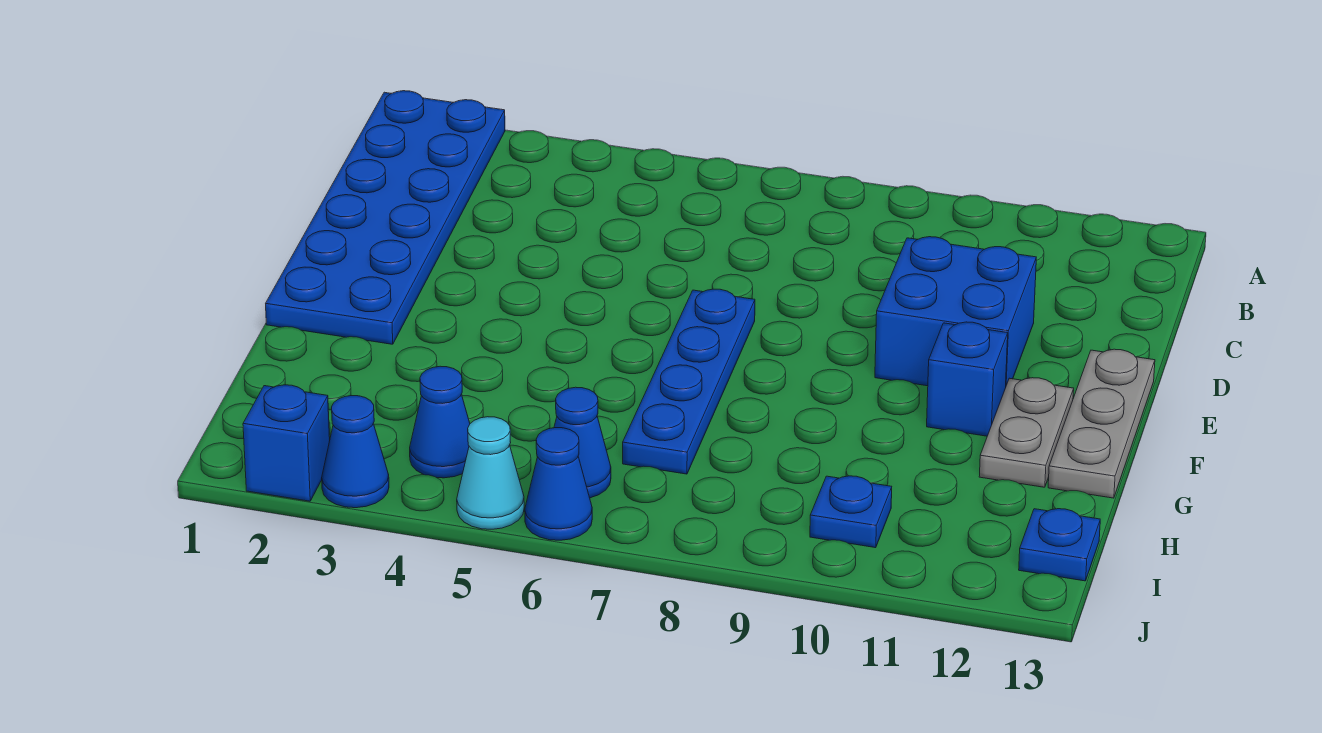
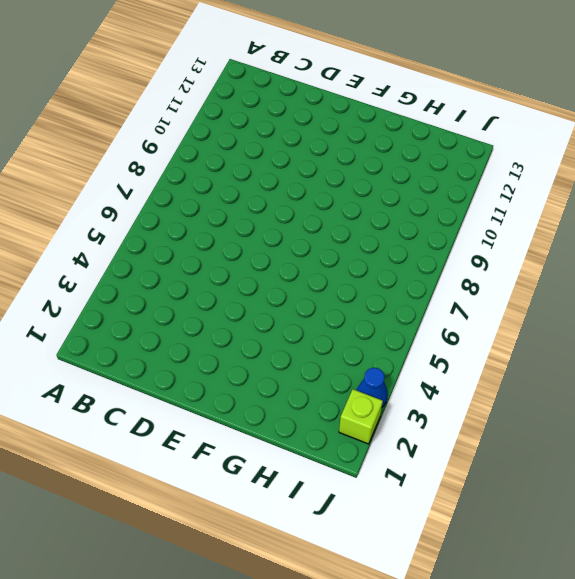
lime brick J2 level 1 -> blue brick J2 level 1
none -> blue plate A1:F2 level 1
none -> blue brick D10:E11 level 1
none -> blue plate E7:H7 level 1

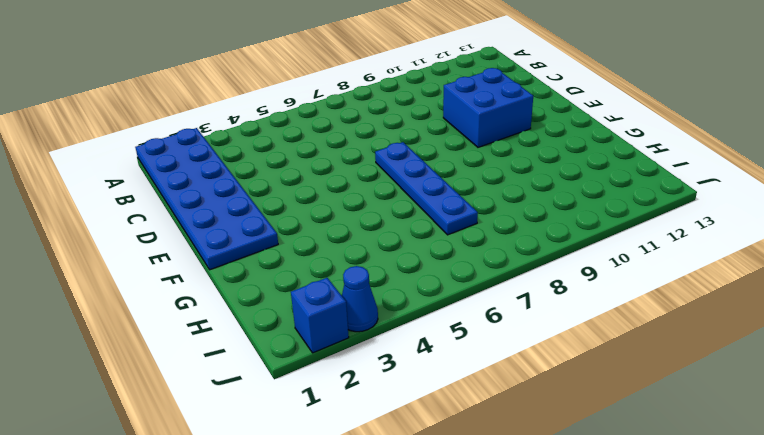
none -> grey plate E13:G13 level 1
none -> blue brick F11 level 1
none -> grey plate F12:G12 level 1

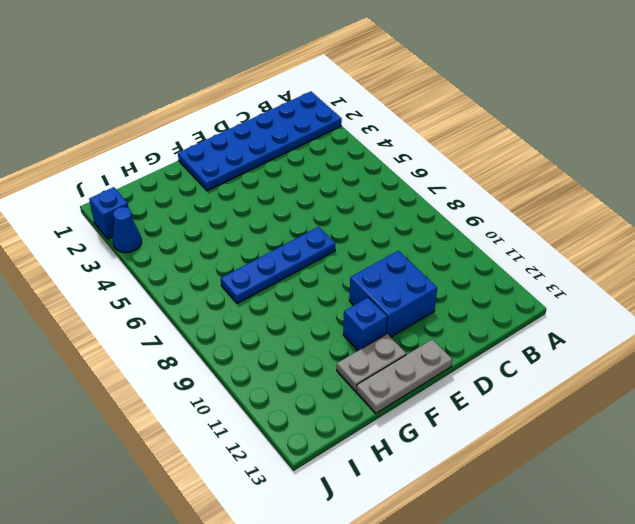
none -> blue cone I4 level 1
none -> blue cone I6 level 1
none -> blue plate I10 level 1

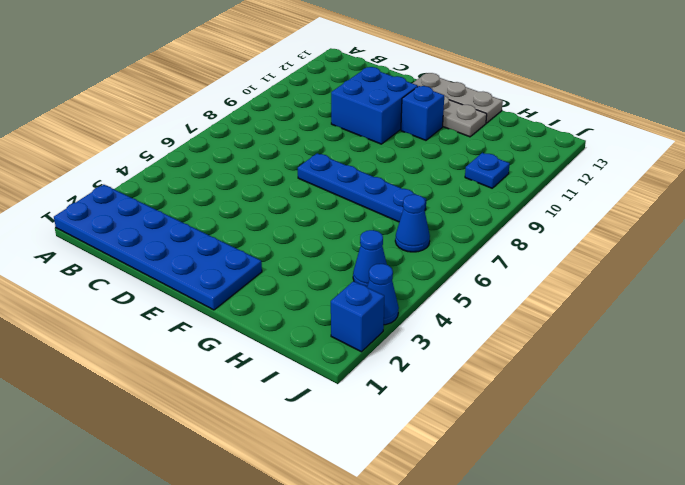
none -> blue plate I13 level 1
none -> cyan cone J5 level 1
none -> blue cone J6 level 1

